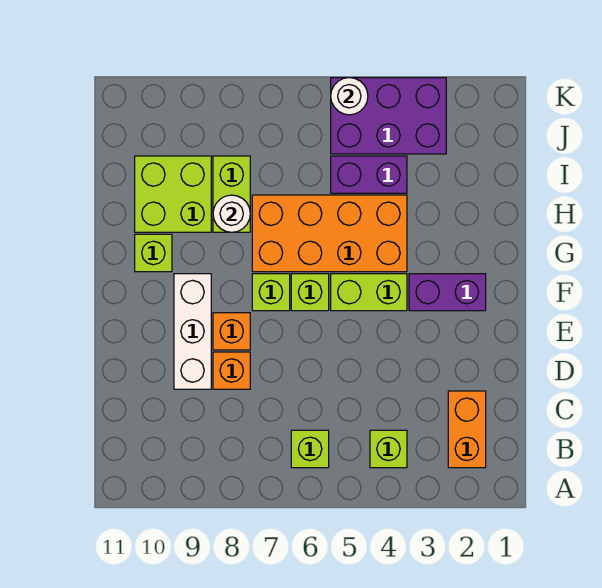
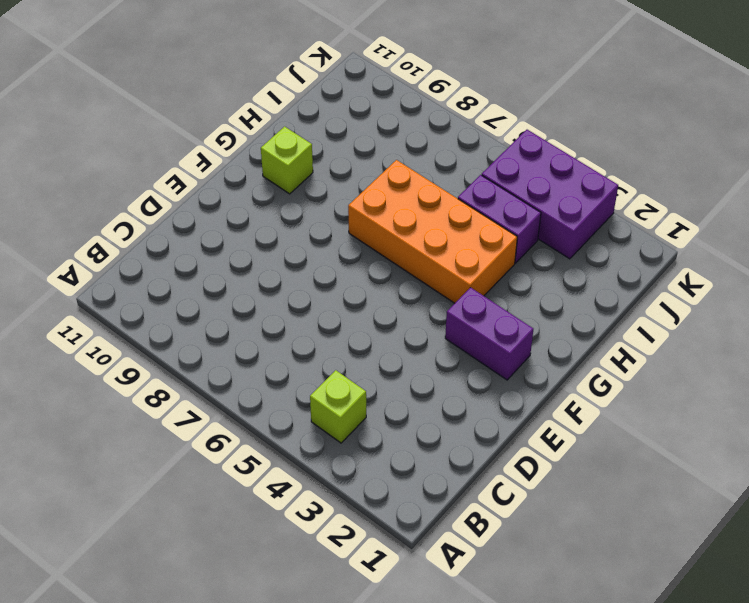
none -> orange brick B2:C2 level 1
none -> lime brick B6 level 1
none -> orange brick D8 level 1

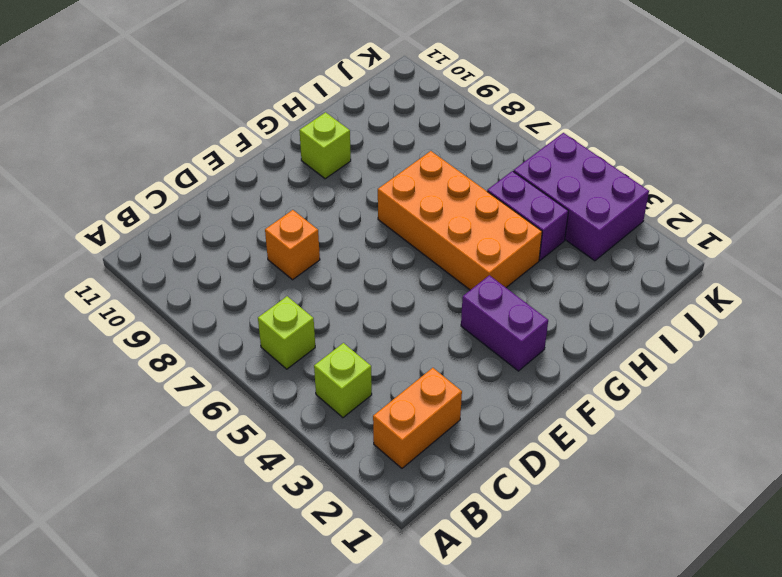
none -> white brick D9:F9 level 1
none -> orange brick E8 level 1
none -> lime brick F4:F5 level 1

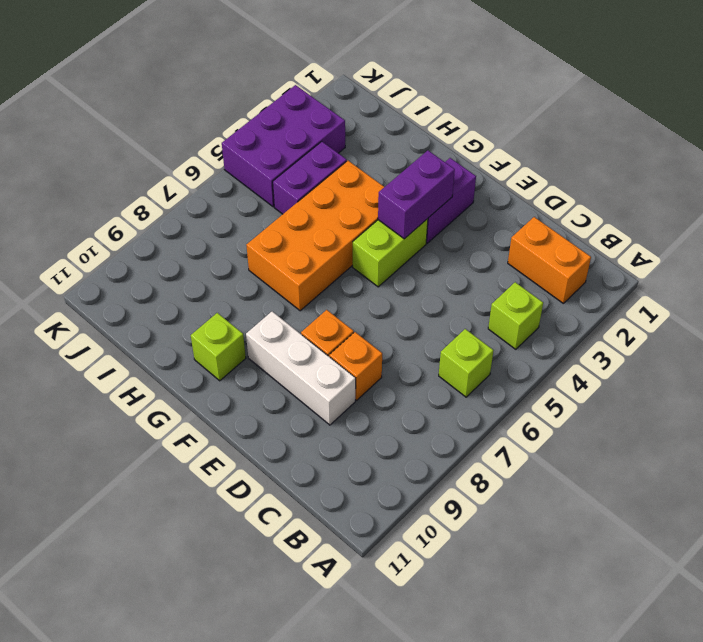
purple brick F3:F4 level 2 -> none
none -> lime brick F6 level 1
none -> lime brick F7 level 1
none -> lime brick H8:I8 level 1

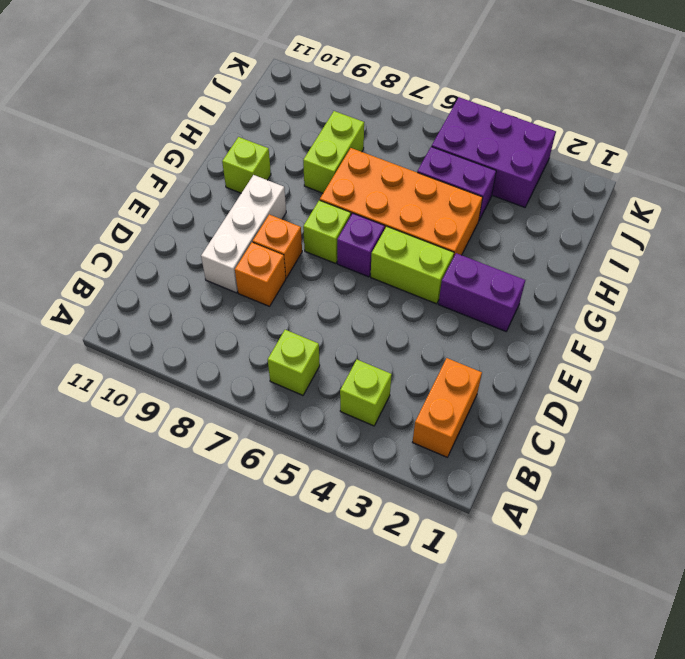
purple brick F6 level 1 -> lime brick F6 level 1
none -> lime brick H9:I10 level 1
none -> white round brick H8 level 2
none -> white round brick K5 level 2

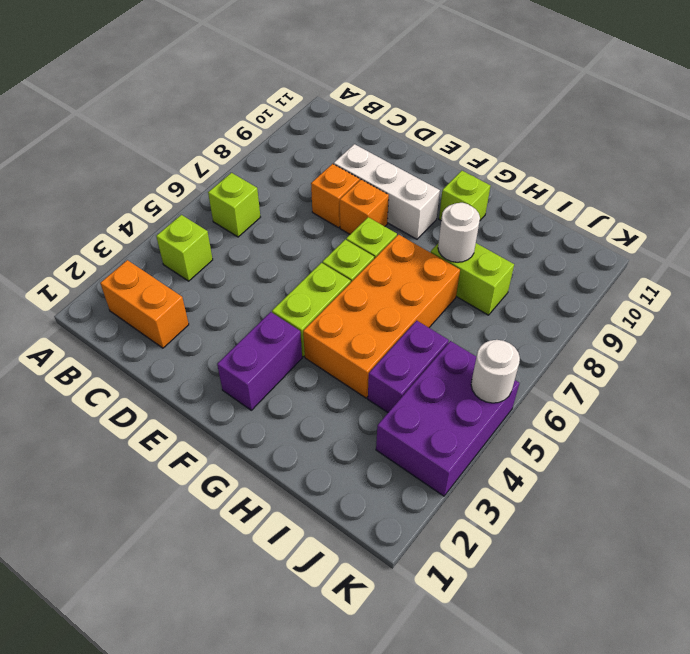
none -> lime brick H9:I10 level 1

